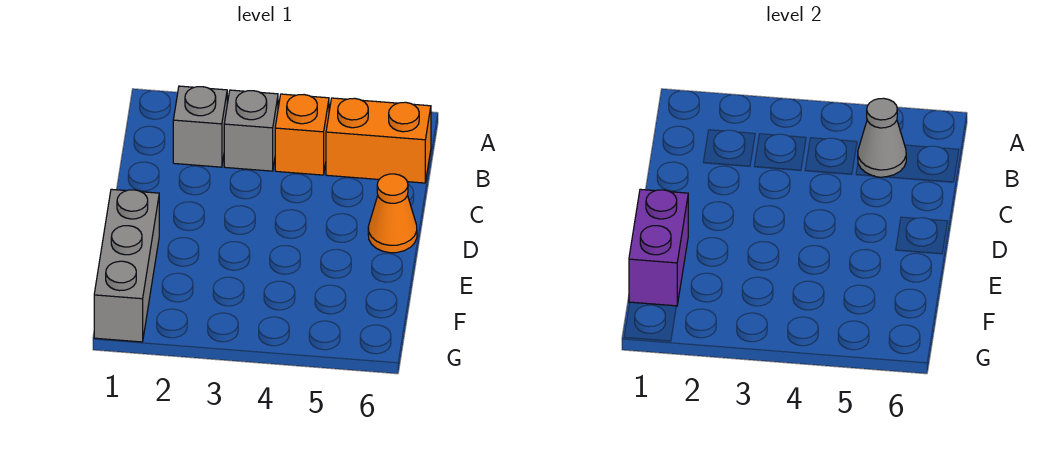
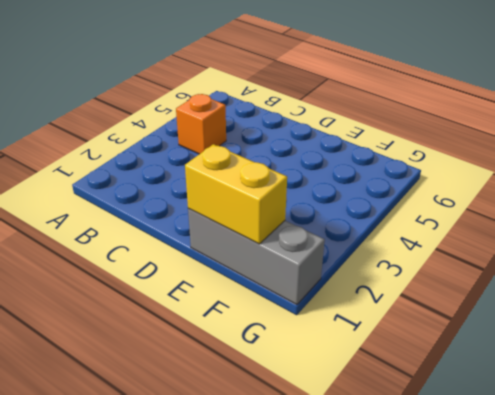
yellow brick E1:F1 level 2 -> purple brick E1:F1 level 2
none -> grey brick B2 level 1
none -> grey brick B3 level 1

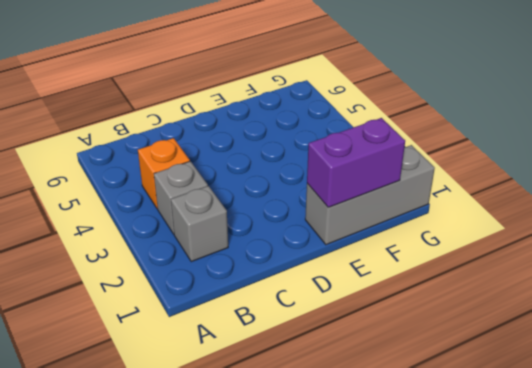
none -> orange brick B5:B6 level 1
none -> orange cone D6 level 1

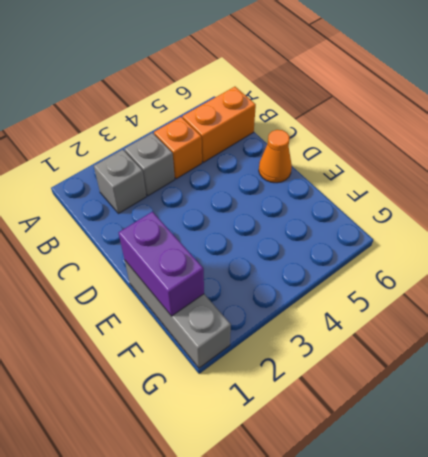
none -> grey cone B5 level 2

